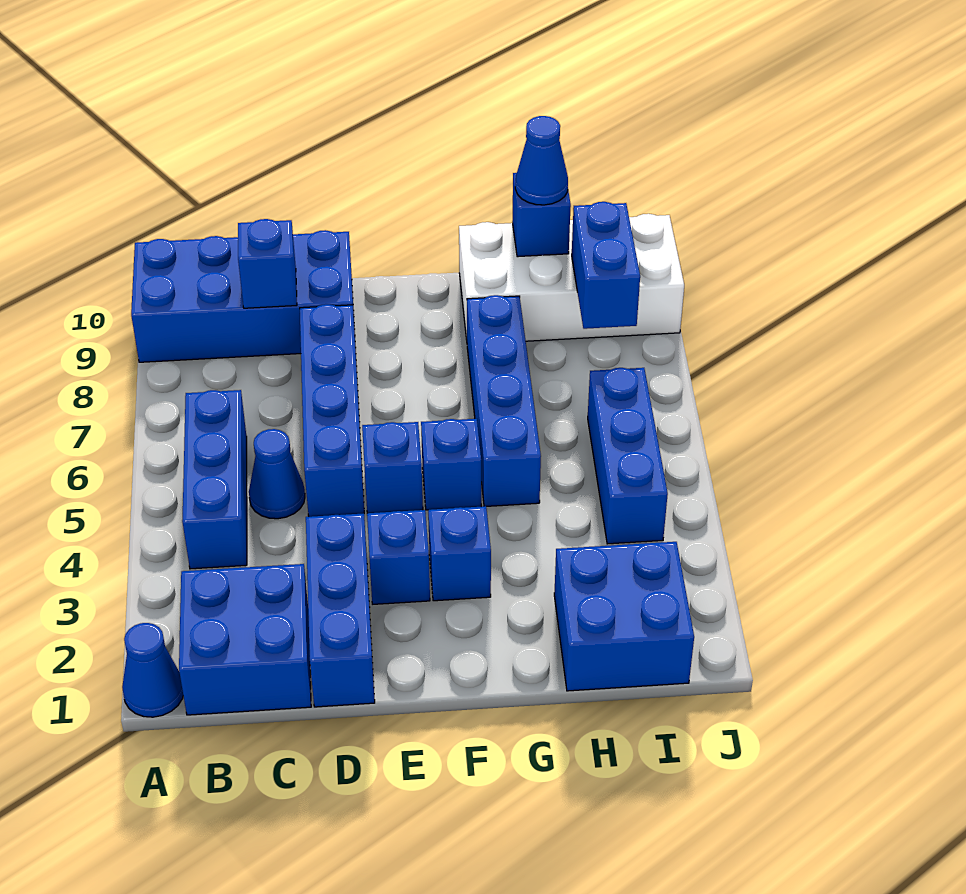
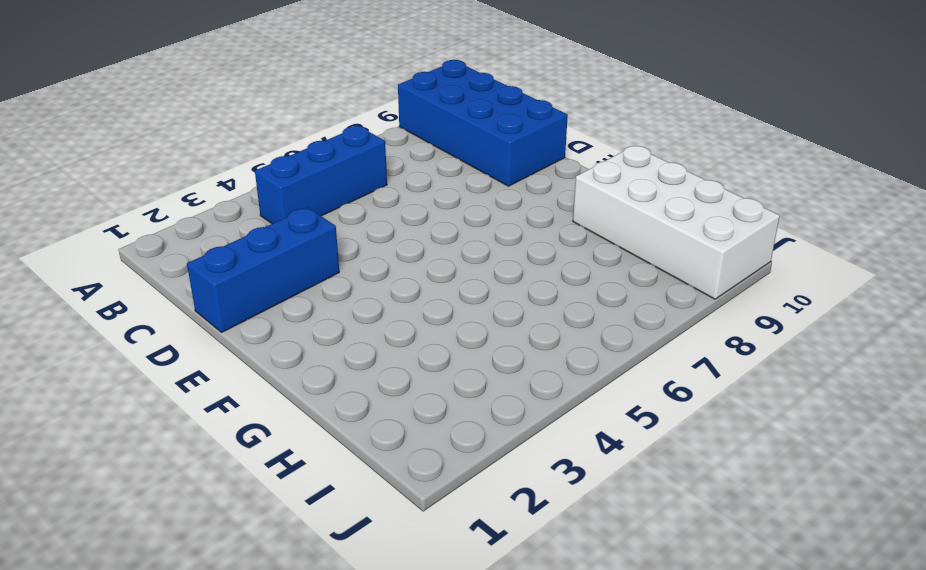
none -> blue cone A1 level 1
none -> blue brick B1:C2 level 1
none -> blue cone C5 level 1

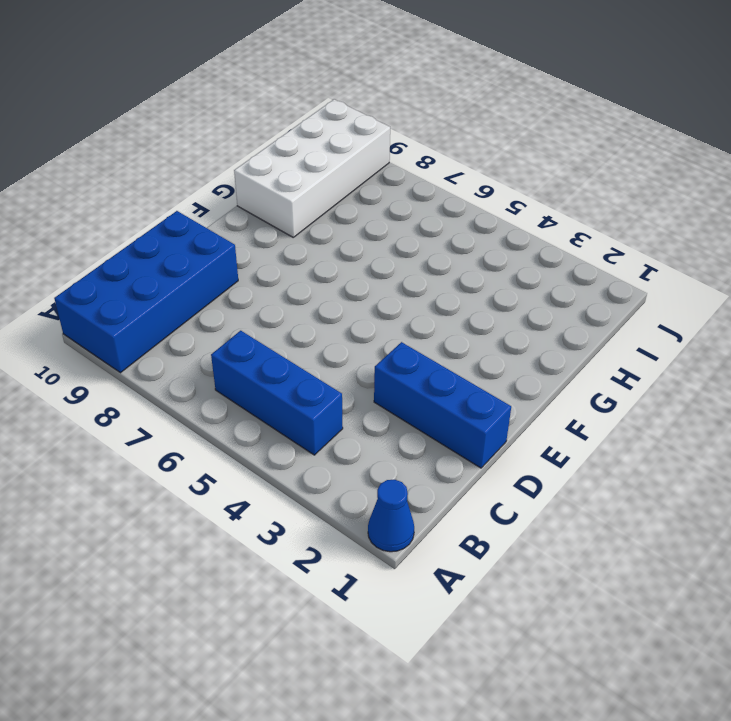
none -> blue brick B1:C2 level 1
none -> blue cone C5 level 1
none -> blue brick D5:D8 level 1

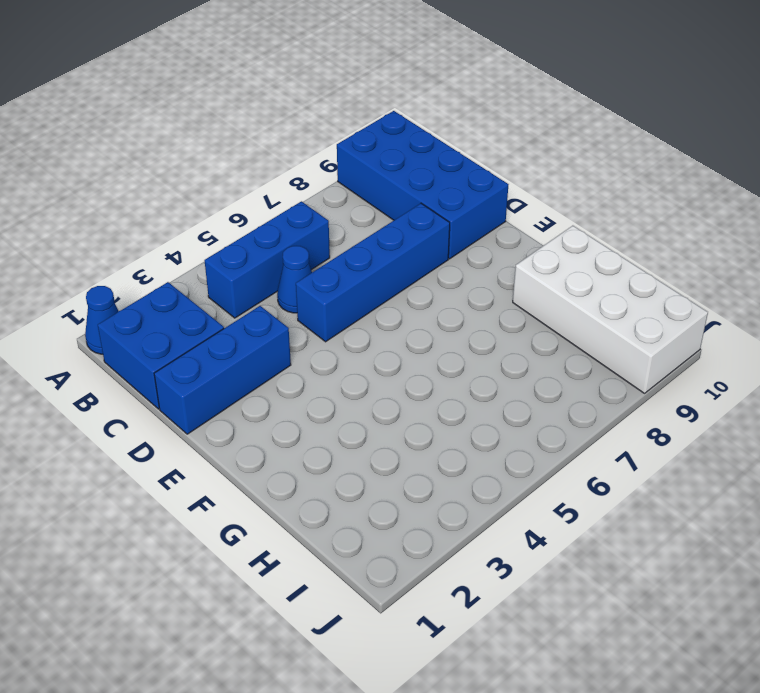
none -> blue brick E3 level 1
none -> blue brick E5 level 1
none -> blue brick F3 level 1

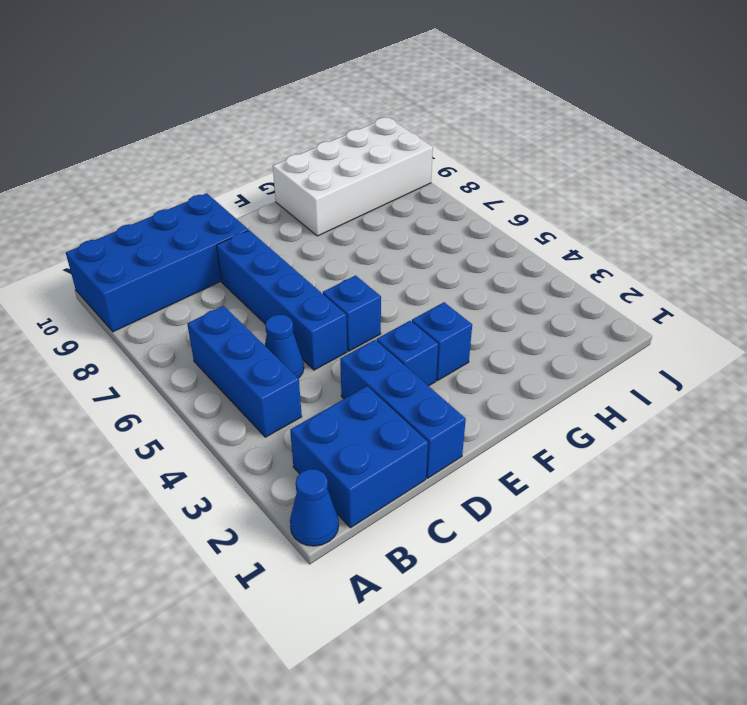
none -> blue brick F5 level 1
none -> blue brick G5:G8 level 1
none -> blue brick H1:I2 level 1

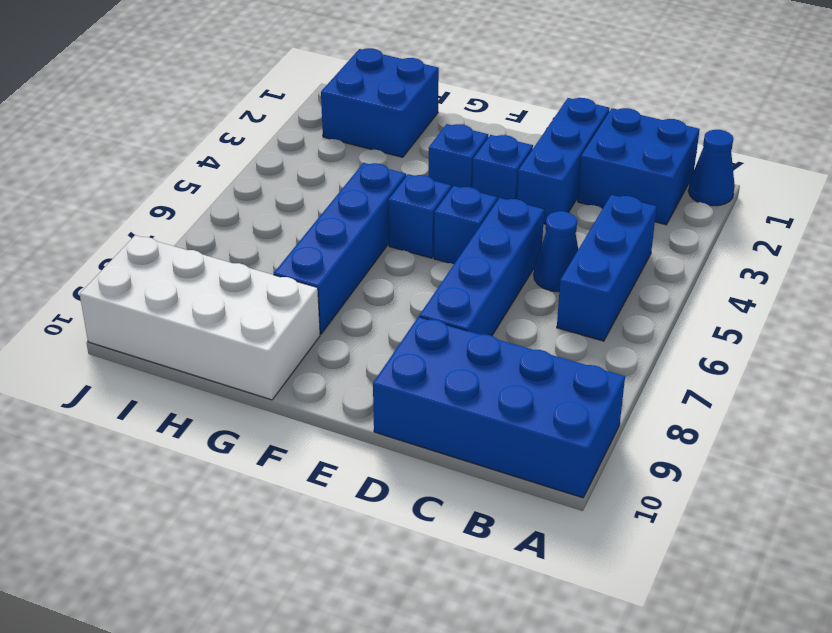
none -> blue brick I4:I6 level 1
none -> blue brick C9 level 2
none -> blue brick H10 level 2

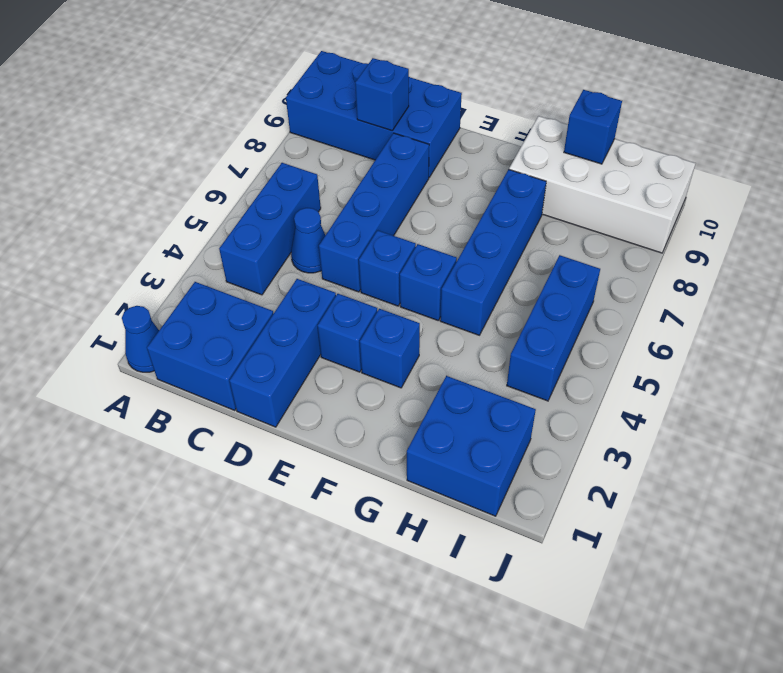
none -> blue brick I8:I9 level 2
none -> blue cone H10 level 3

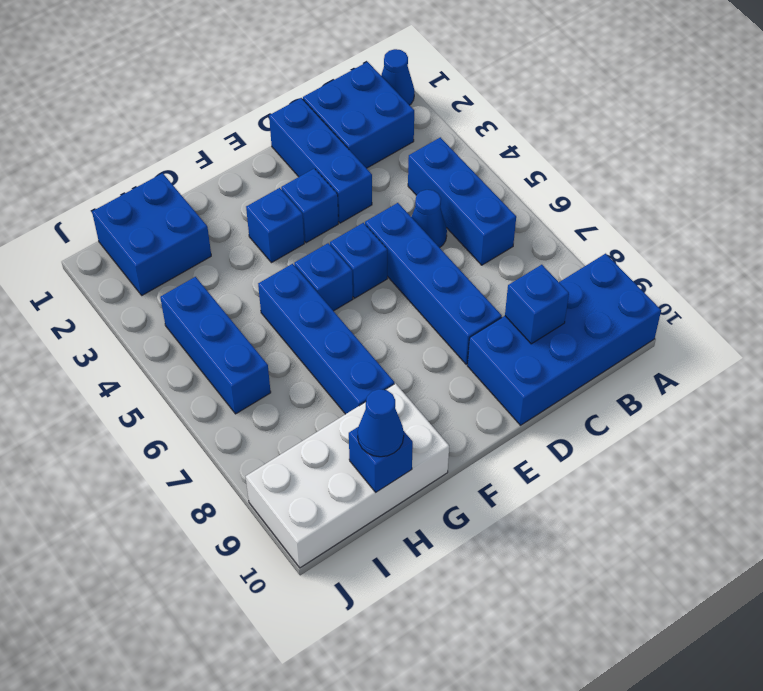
none -> blue brick I8:I9 level 2

